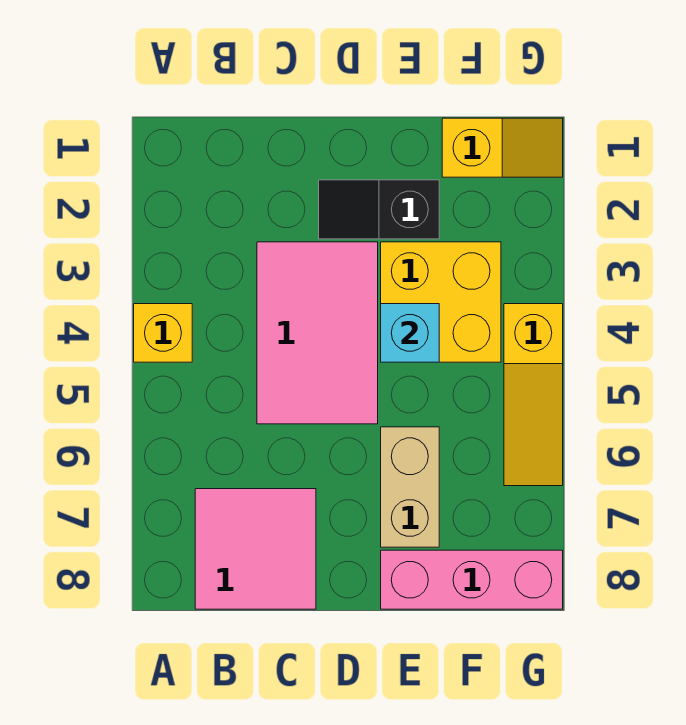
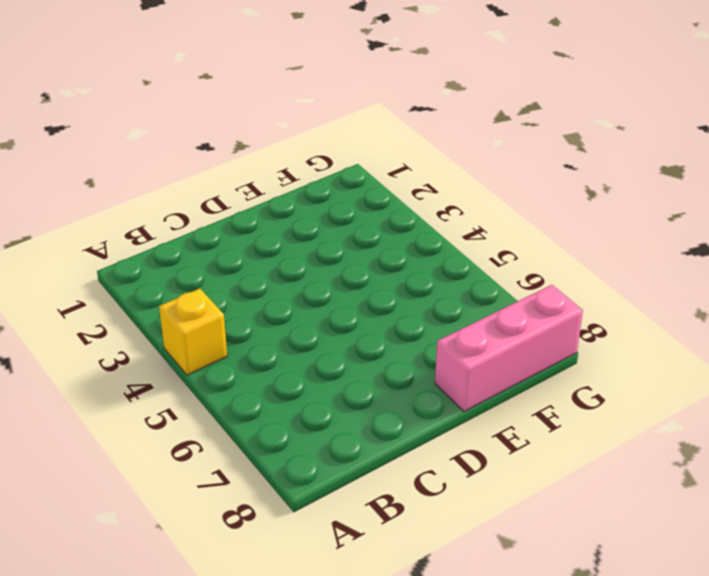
none -> pink tile B7:C8 level 1
none -> pink tile C3:D5 level 1

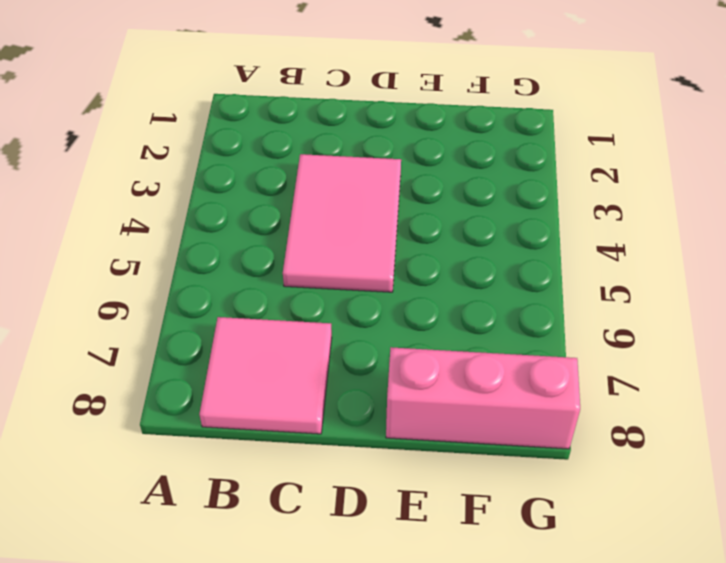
none -> yellow brick A4 level 1
none -> black slope D2:E2 level 1 top E

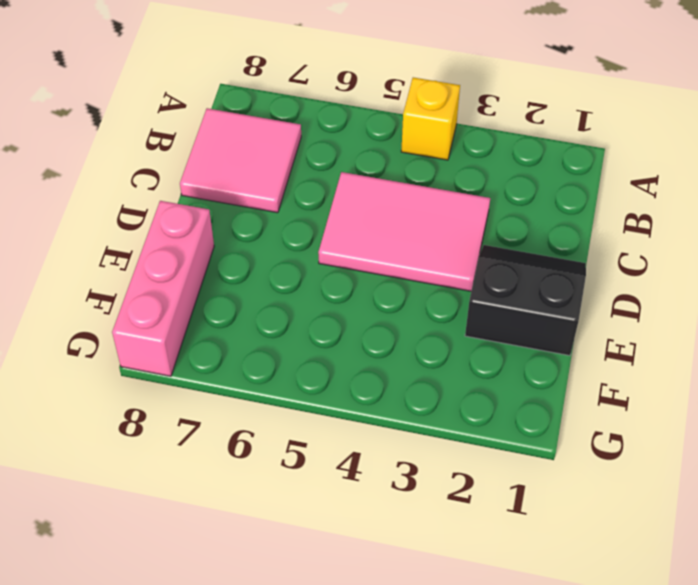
black slope D1:E2 level 1 top E -> black slope D2:E2 level 1 top E
none -> yellow brick E3:F4 level 1
none -> tan brick E6:E7 level 1

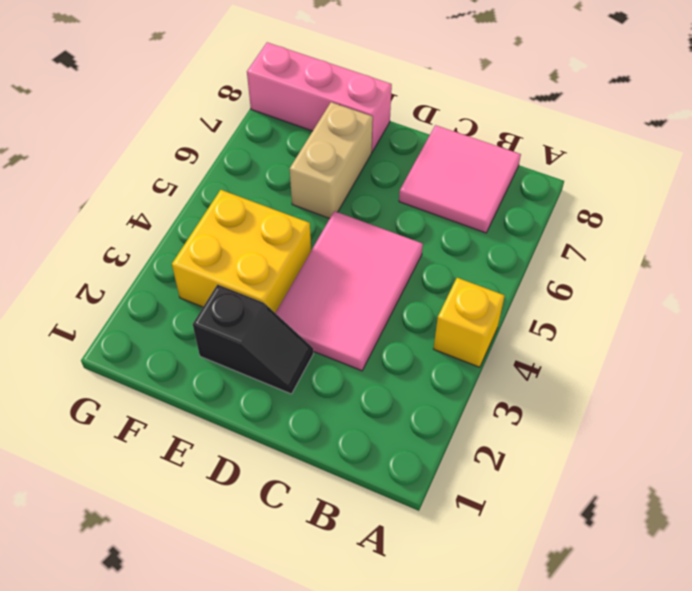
none -> yellow slope F1:G1 level 1 top F
none -> yellow slope G4:G6 level 1 top 4

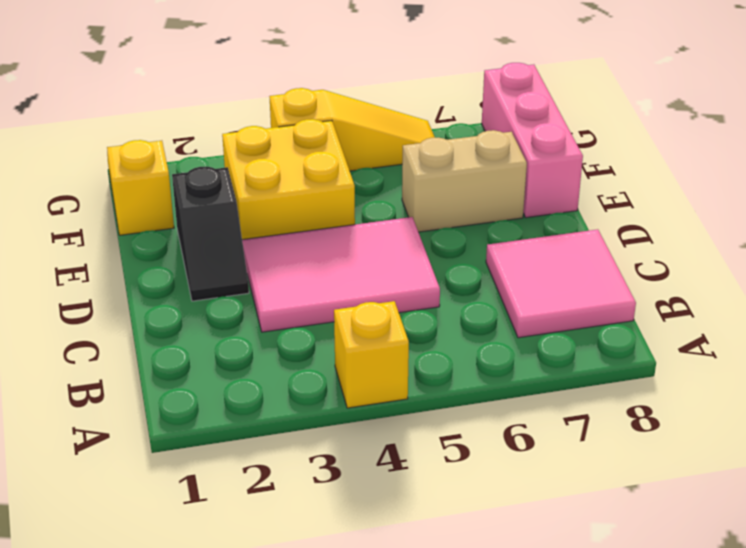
none -> cyan brick E4 level 2

